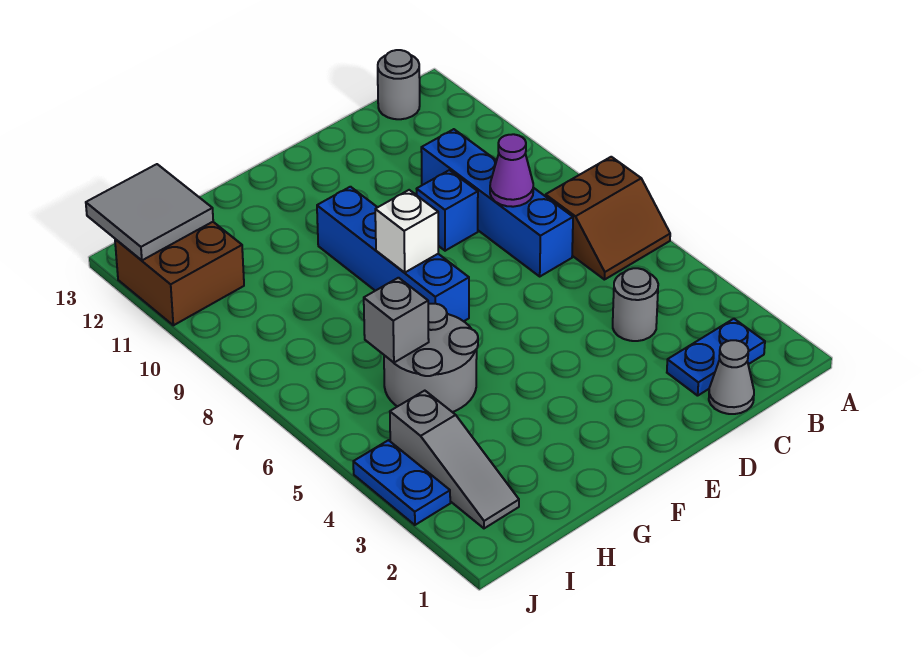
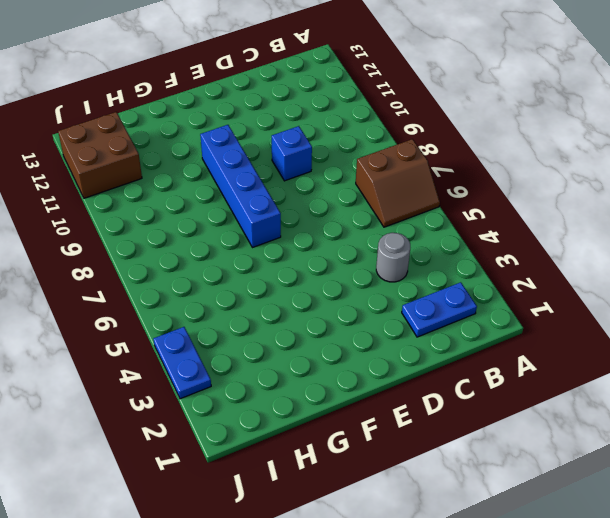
none -> grey round brick B13 level 1
none -> grey cone C1 level 1
none -> blue brick C7:C10 level 1

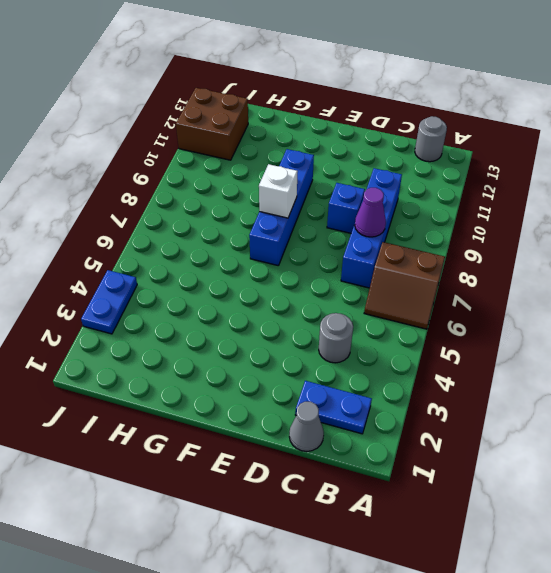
none -> grey round brick G5:H6 level 1
none -> grey slope I2:I4 level 1 top 4
none -> grey brick H6 level 2

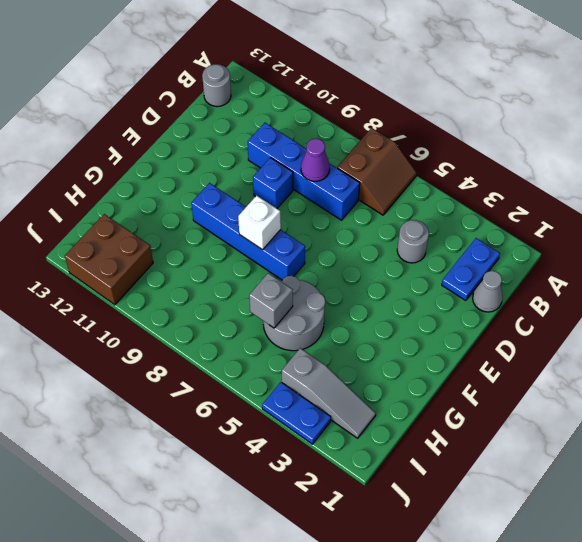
none -> grey tile I12:J13 level 2

